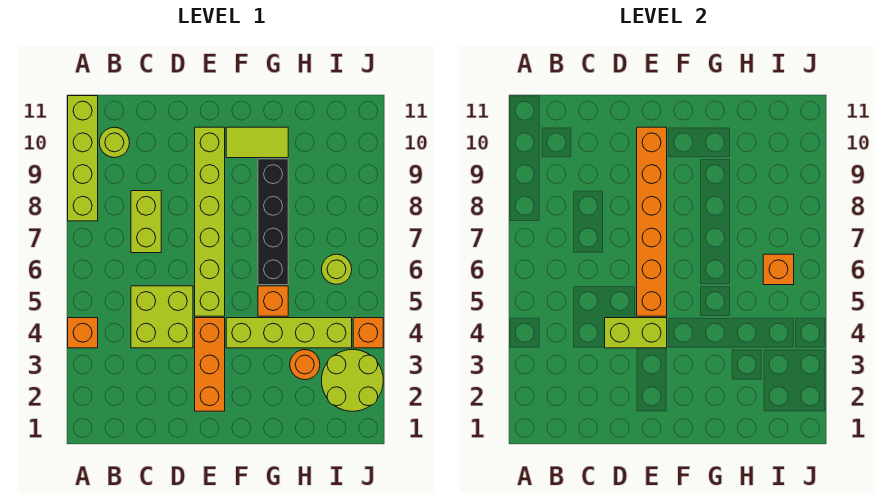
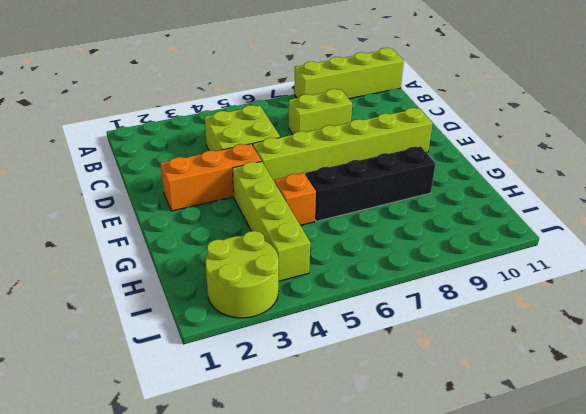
none -> orange brick A4 level 1
none -> lime round brick B10 level 1
none -> lime tile F10:G10 level 1

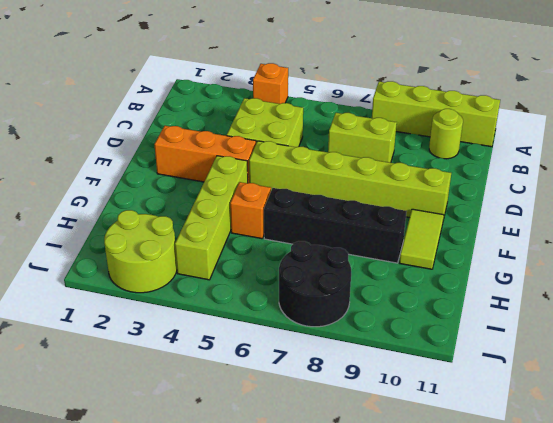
black round brick I7:J8 level 1 -> none
none -> orange round brick H3 level 1
none -> lime round brick I6 level 1
none -> orange brick J4 level 1

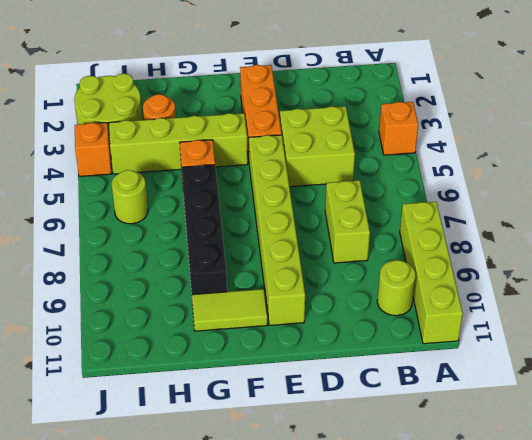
none -> lime brick D4:E4 level 2
none -> orange brick E5:E10 level 2
none -> orange brick I6 level 2

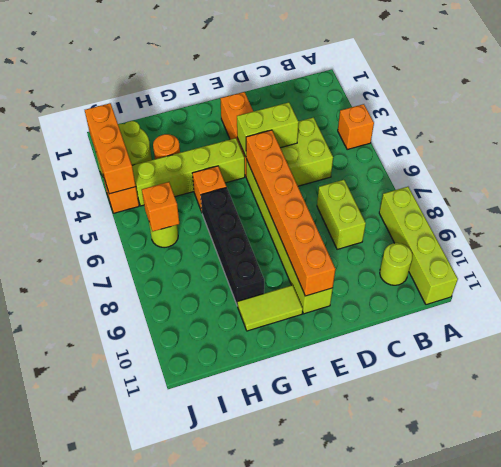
orange brick J2:J4 level 2 -> none

